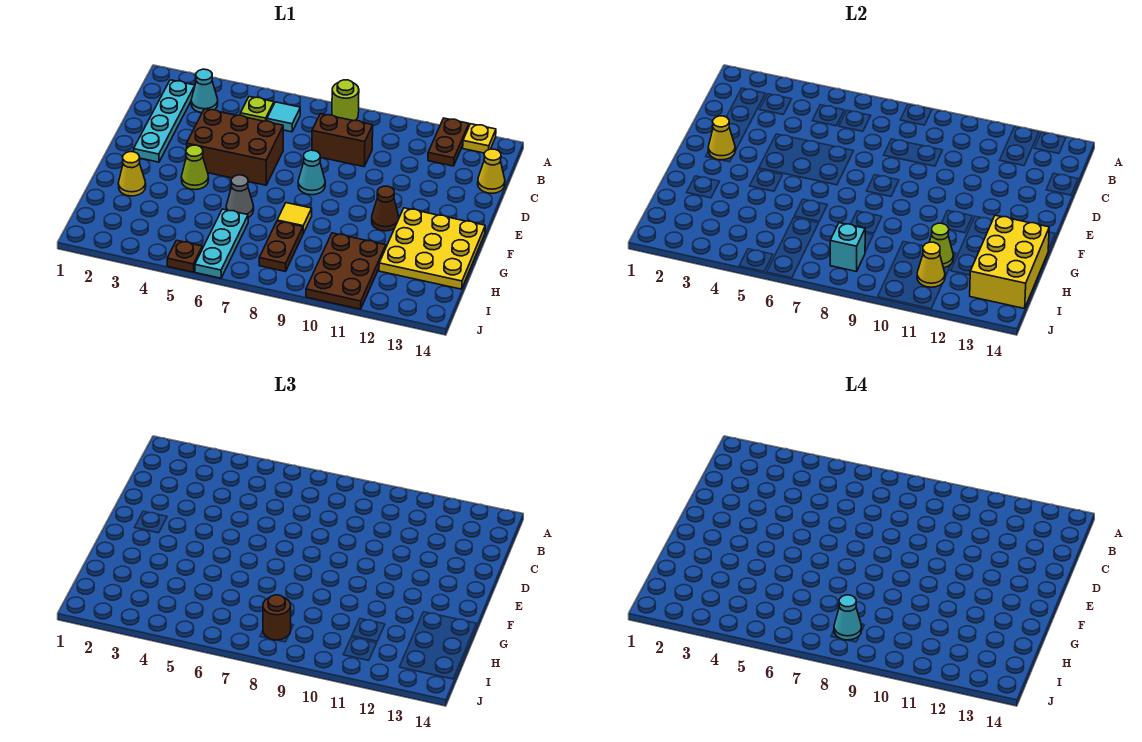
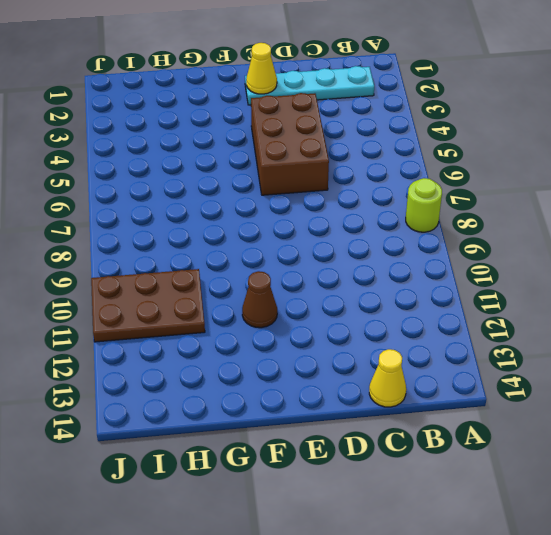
none -> brown plate A12:B12 level 1
none -> yellow plate A13 level 1
none -> cyan cone B3 level 1

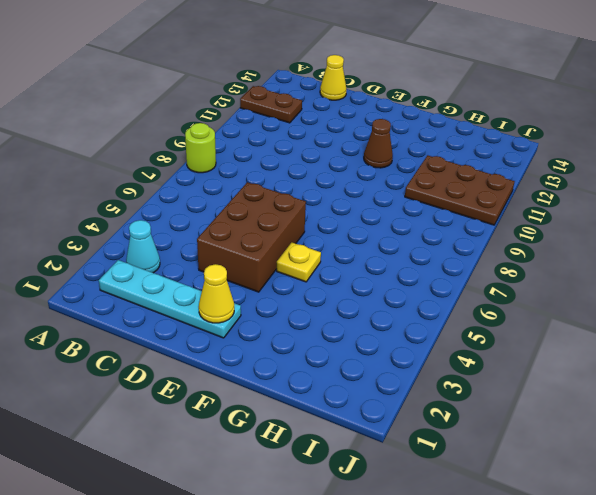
yellow plate F5 level 1 -> yellow plate A13 level 1
none -> lime plate B5 level 1
none -> cyan tile B6 level 1
none -> brown brick C8:C9 level 1

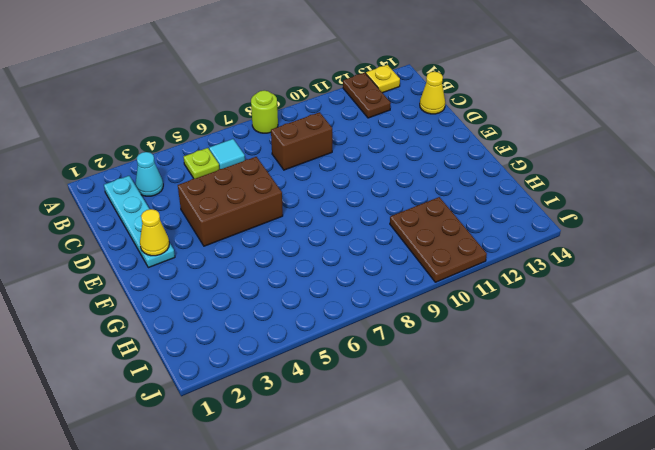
none -> cyan cone E8 level 1
none -> lime cone F4 level 1
none -> brown cone F11 level 1

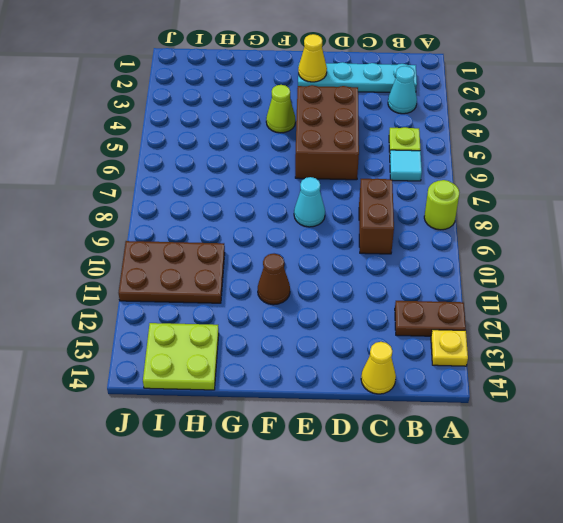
lime plate H13:I14 level 1 -> yellow plate F12:H14 level 1
none -> yellow cone G2 level 1
none -> grey cone G6 level 1
none -> yellow tile G8 level 1

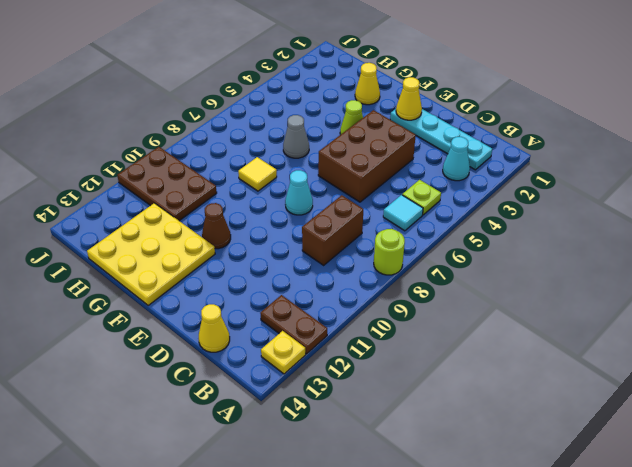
none -> cyan plate H6:J6 level 1
none -> brown plate H8:I8 level 1
none -> brown plate J5 level 1

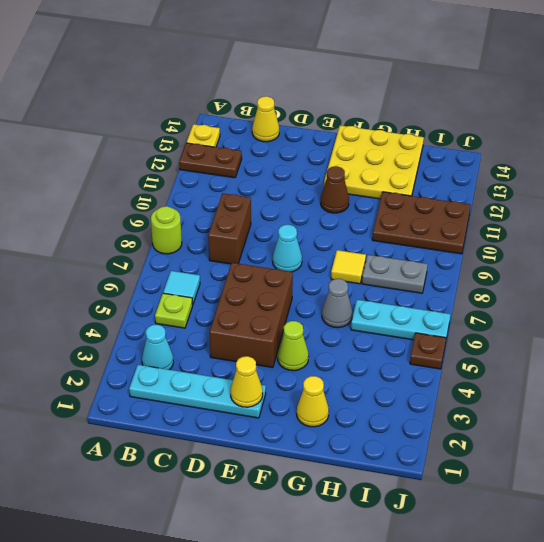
grey plate H8:I8 level 1 -> brown plate H8:I8 level 1
none -> yellow brick G13:I14 level 2
none -> lime cone H11 level 2
none -> cyan brick I8 level 2

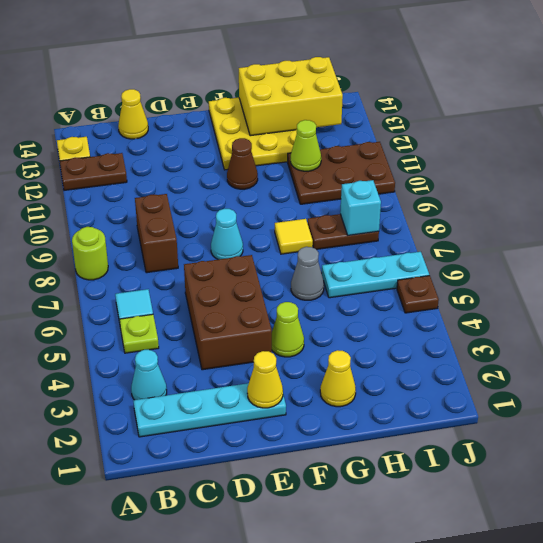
none -> yellow cone I11 level 2
none -> brown round brick I8 level 3
none -> cyan cone I8 level 4

